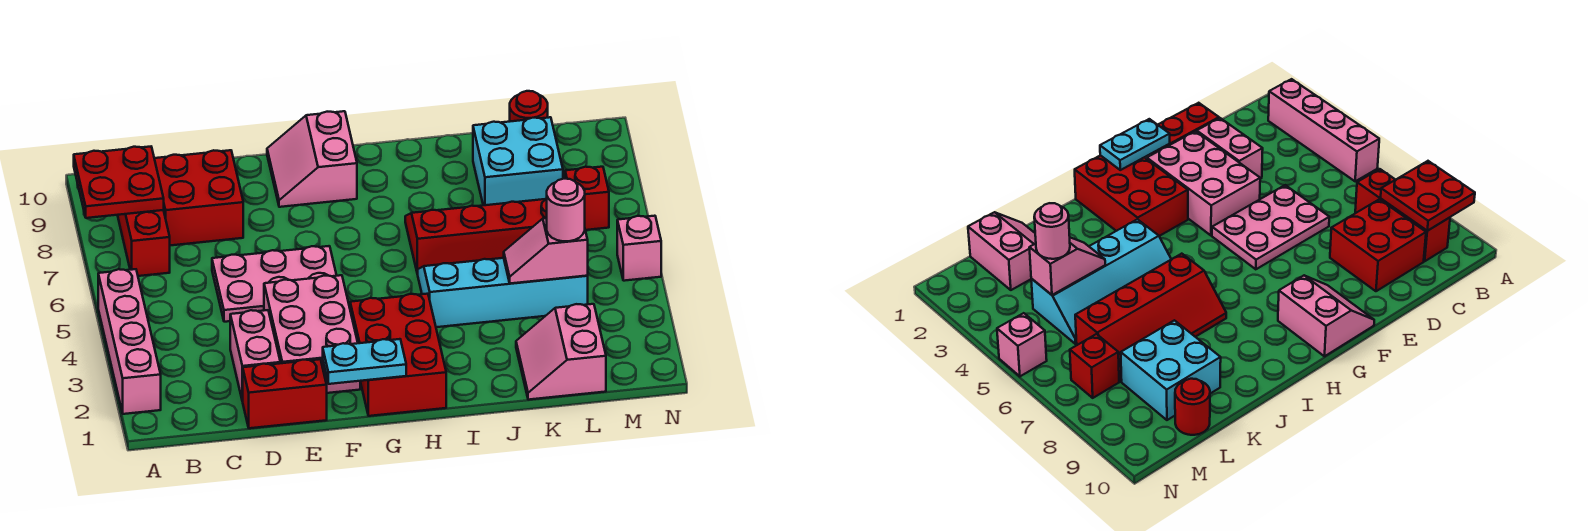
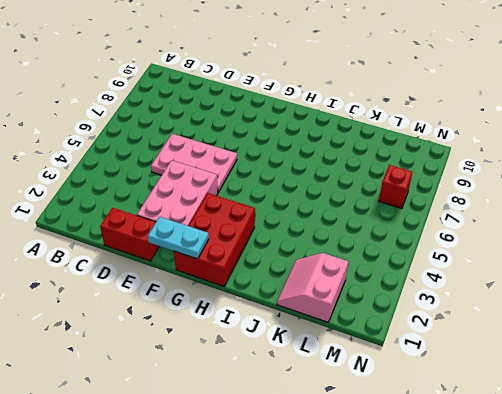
none -> pink brick A2:A5 level 1
none -> red brick B7:B9 level 1
none -> red brick C8:D9 level 1

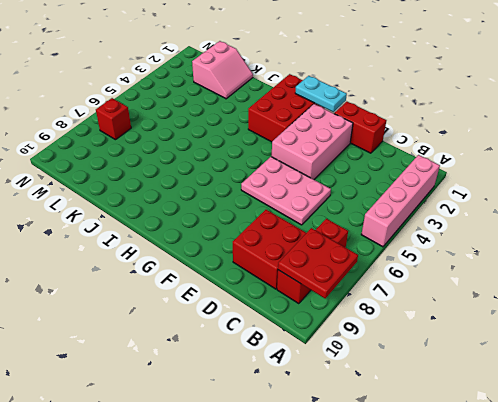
none -> pink brick D2:D3 level 1
none -> pink slope F9:G10 level 1 top G
none -> cyan slope I4:L5 level 1 top 4

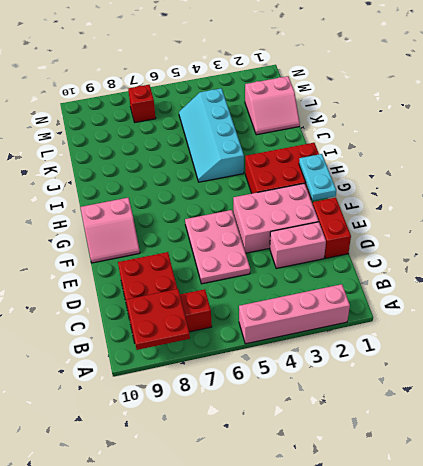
none -> red slope I6:L7 level 1 top 6
none -> cyan brick K8:L9 level 1
none -> red round brick L10 level 1

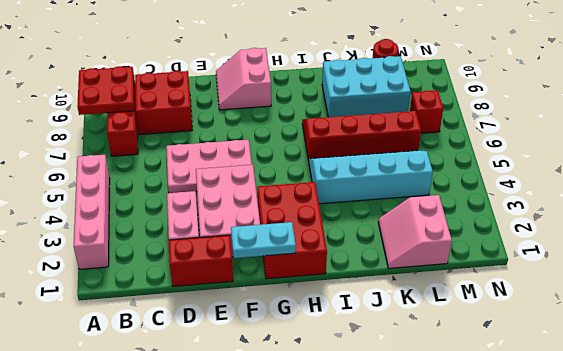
cyan brick J8:L9 level 1 -> cyan brick K8:L9 level 1
none -> pink brick N5 level 1
none -> pink slope K4:L4 level 2 top L
none -> pink round brick L4 level 3

